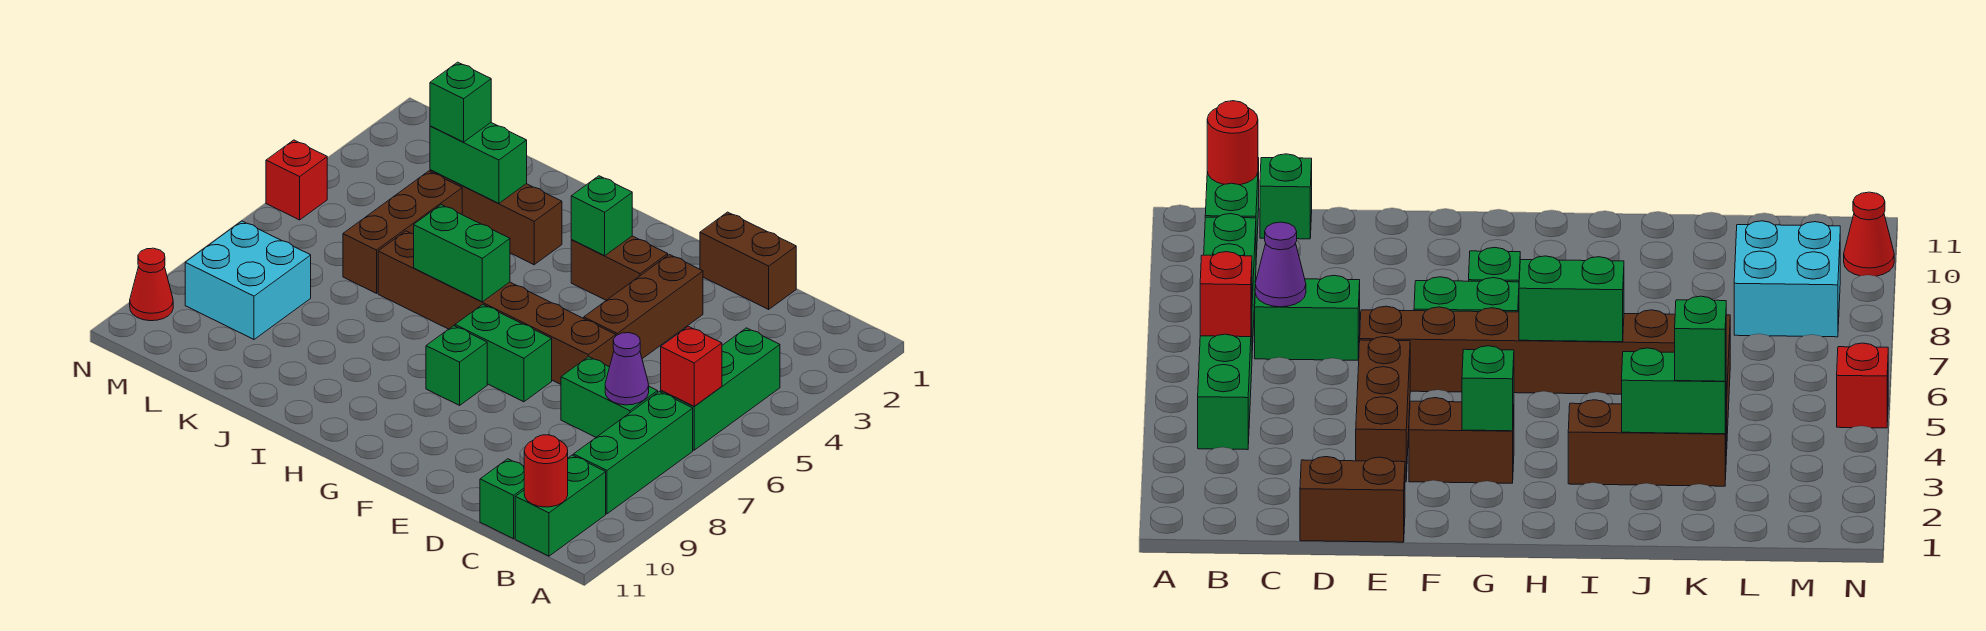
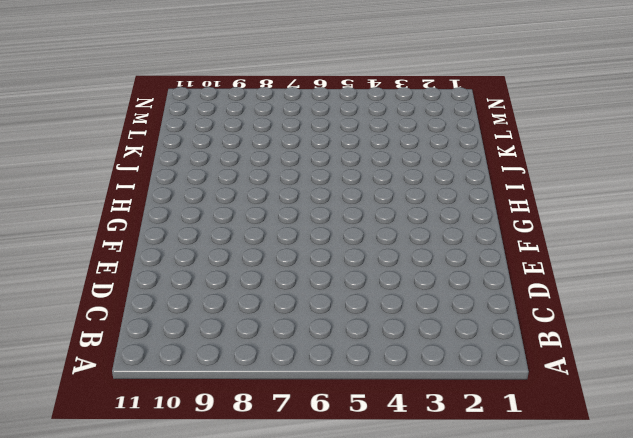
none -> green brick B4:B6 level 1
none -> green brick B7:B9 level 1
none -> green brick B10:B11 level 1

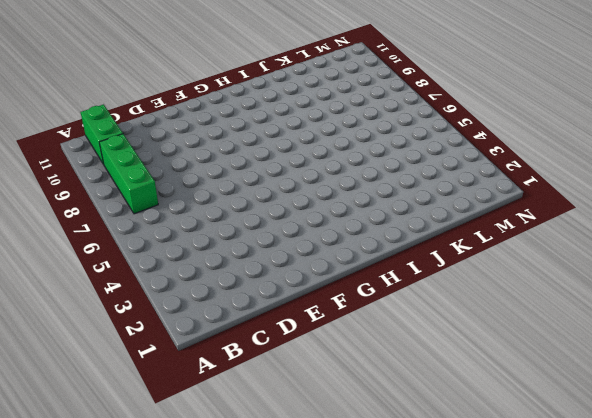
none -> green brick B4:B6 level 1
none -> green brick C7:D7 level 1
none -> green brick C11 level 1

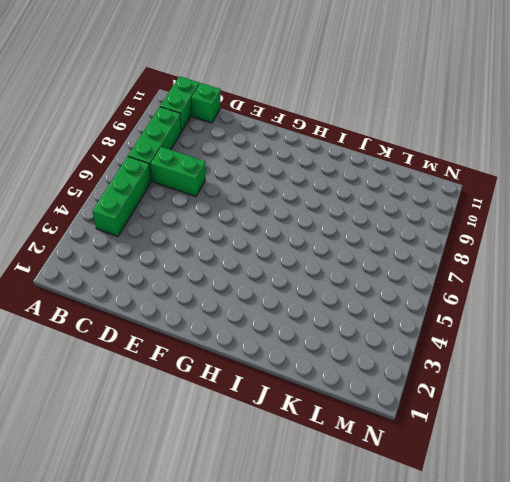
none -> brown brick D1:E1 level 1
none -> brown brick E3:E5 level 1
none -> brown brick E6:J6 level 1

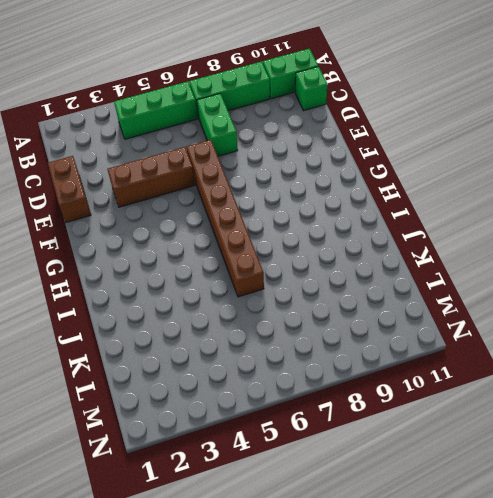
none -> brown brick F3:G3 level 1
none -> green brick F7:G7 level 1
none -> green brick G8 level 1

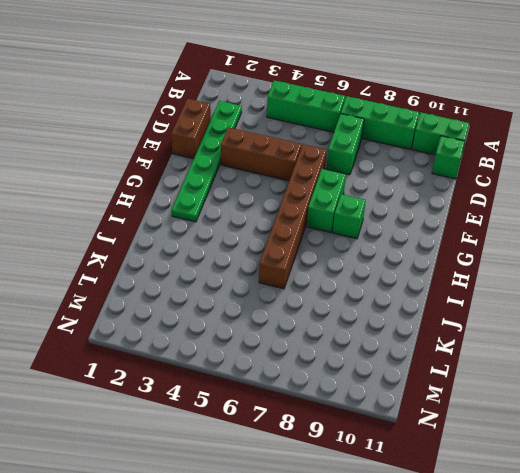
green plate C2:H2 level 1 -> none
none -> brown brick F3:G3 level 1
none -> brown brick I3:K3 level 1
none -> brown brick K4:K6 level 1

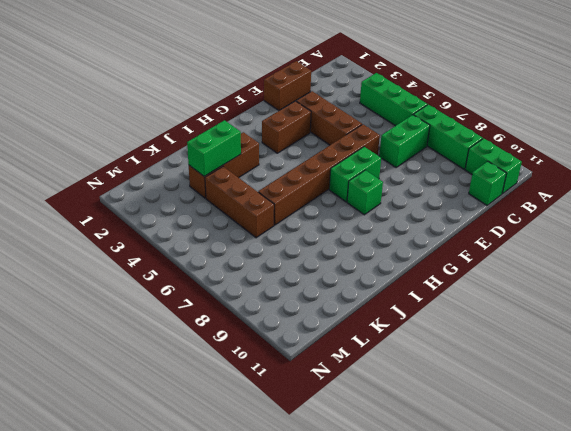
none -> cyan brick L8:M9 level 1
none -> red brick N5 level 1
none -> red cone N10 level 1

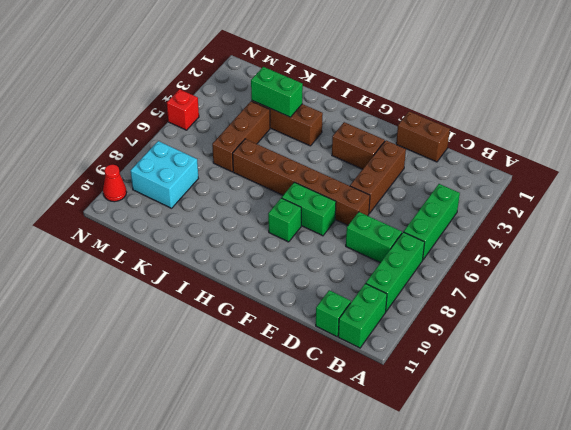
none -> red brick B6 level 2
none -> red round brick B11 level 2
none -> purple cone C7 level 2

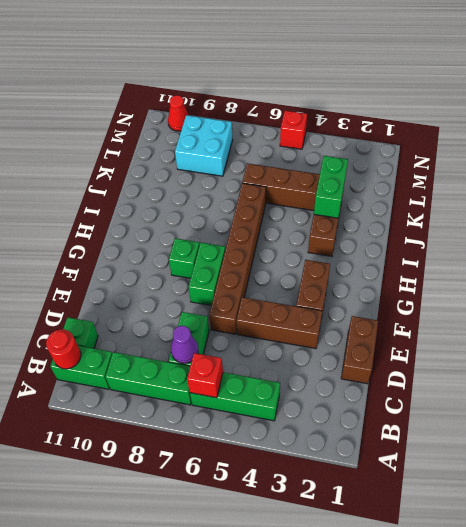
none -> green brick G3 level 2
none -> green brick H6:I6 level 2
none -> green brick K3 level 3

